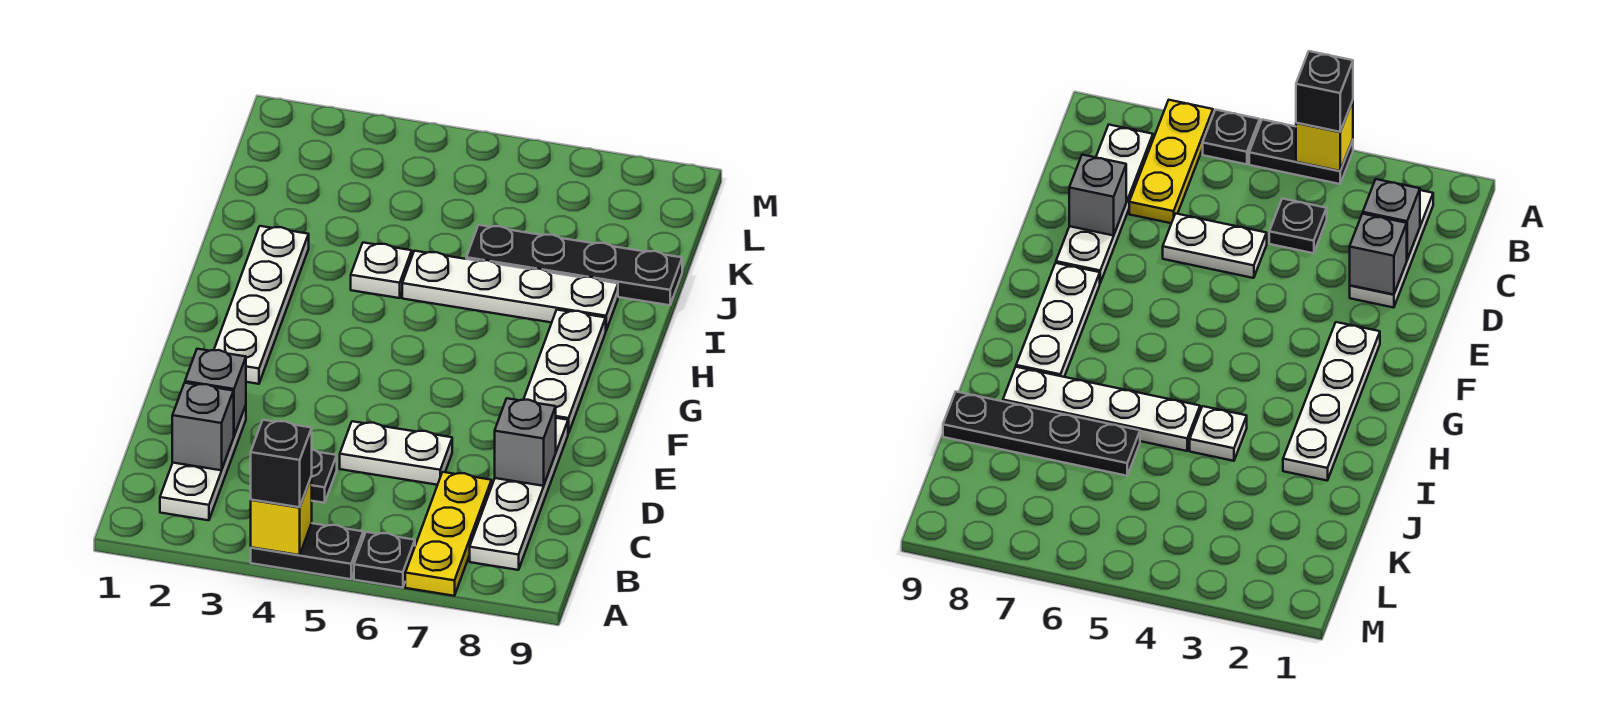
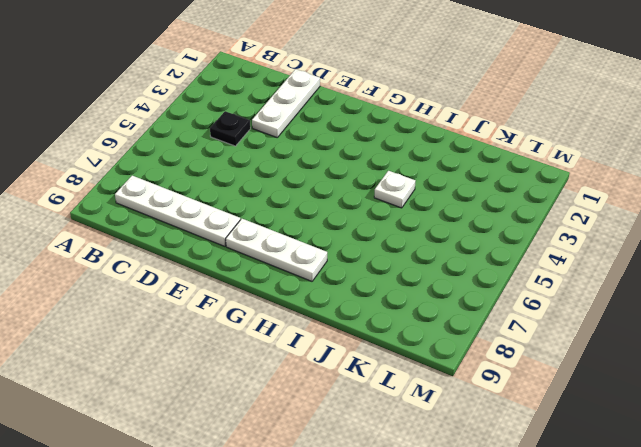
white plate D1:D3 level 1 -> white plate B2:D2 level 1
none -> black plate A4:A5 level 1
none -> black plate A6 level 1
none -> yellow plate A7:C7 level 1

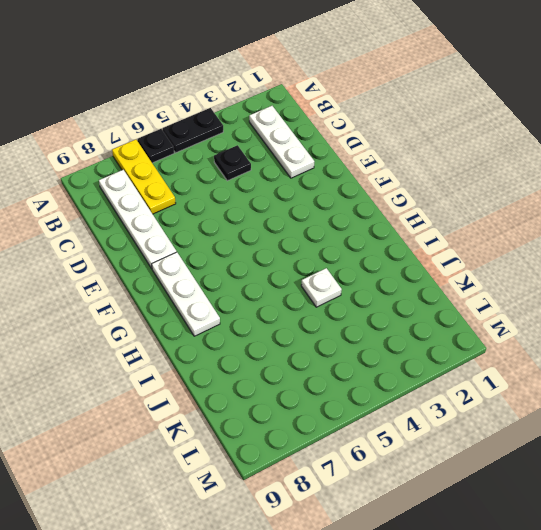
none -> white plate D5:D6 level 1
none -> white plate F2:I2 level 1
none -> white plate I5:I8 level 1

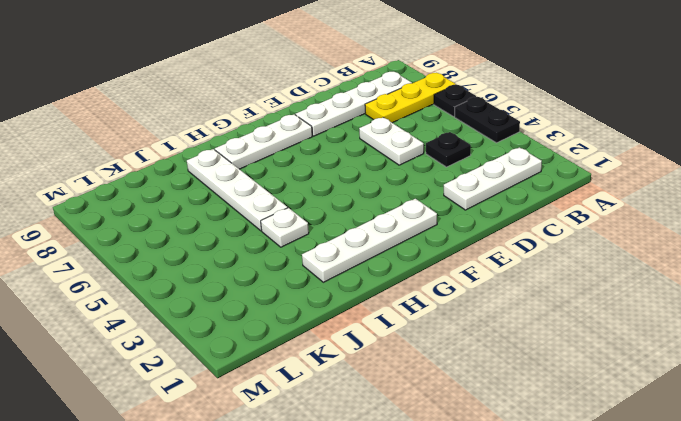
none -> black plate J6:J9 level 1
none -> yellow brick A4 level 2
none -> grey brick C2 level 2

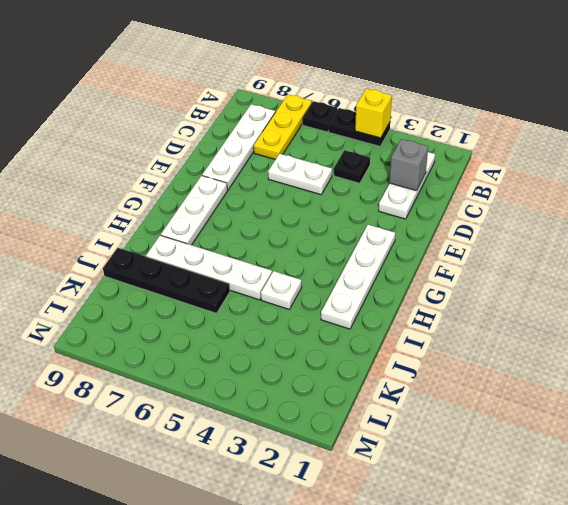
none -> grey brick D2 level 2
none -> grey brick D8 level 2
none -> black brick A4 level 3

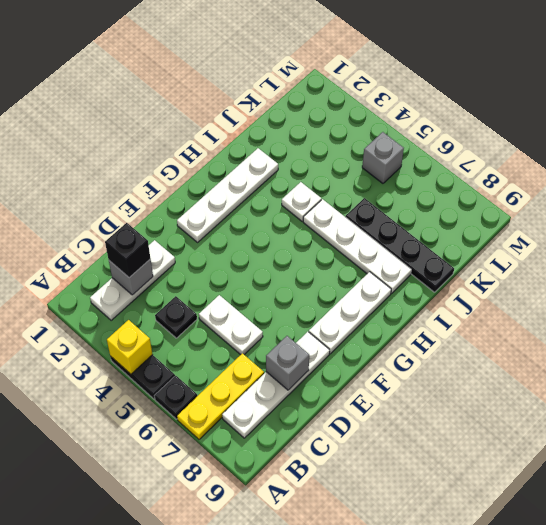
black brick C2 level 3 -> black brick A4 level 3
grey brick L5 level 1 -> grey brick D2 level 2

